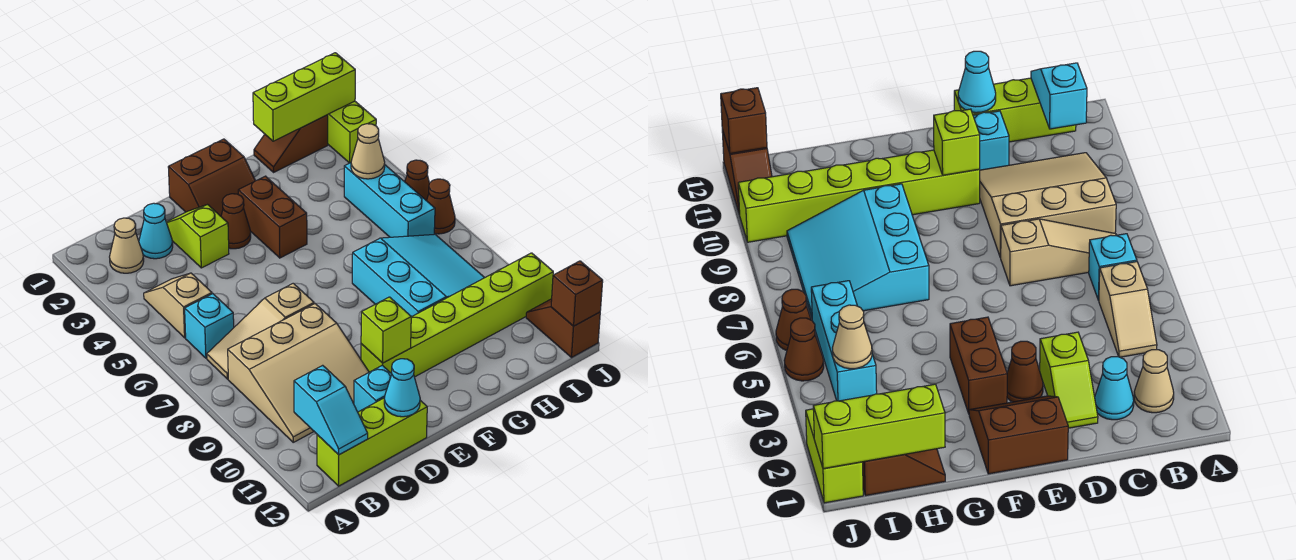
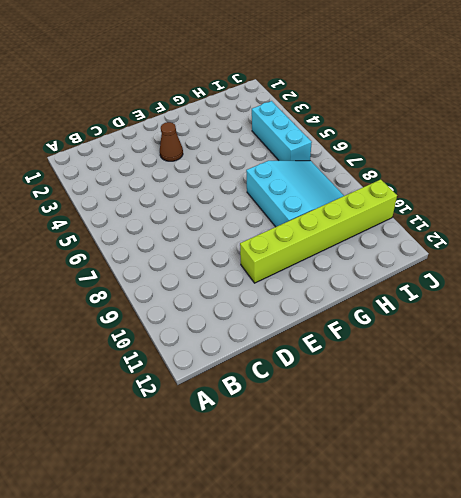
none -> tan cone B2 level 1
none -> tan slope B4:B5 level 1 top 5
none -> cyan brick B6 level 1

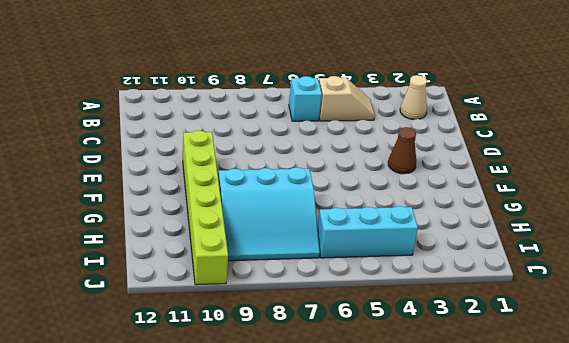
none -> tan slope B7:D7 level 1 top D
none -> tan slope B8:D10 level 1 top 8
none -> lime brick B12:D12 level 1

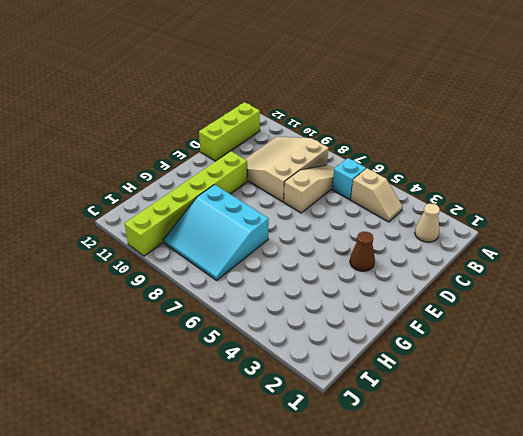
none -> cyan cone C2 level 1
none -> lime slope D2:D3 level 1 top 3
none -> cyan brick D11 level 1

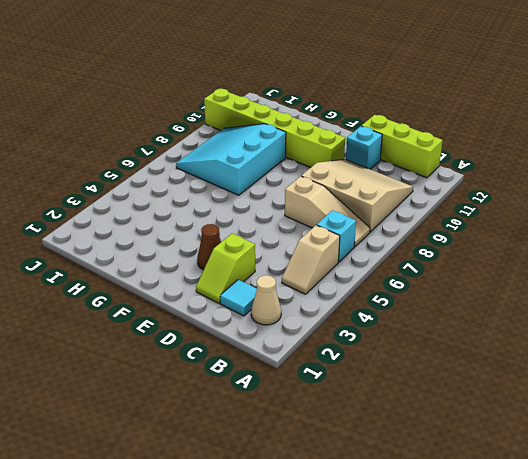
cyan tile C2 level 1 -> cyan cone C2 level 1
none -> brown slope E1:F2 level 1 top 1
none -> brown brick F3:F4 level 1
none -> brown slope H1:I1 level 1 top I

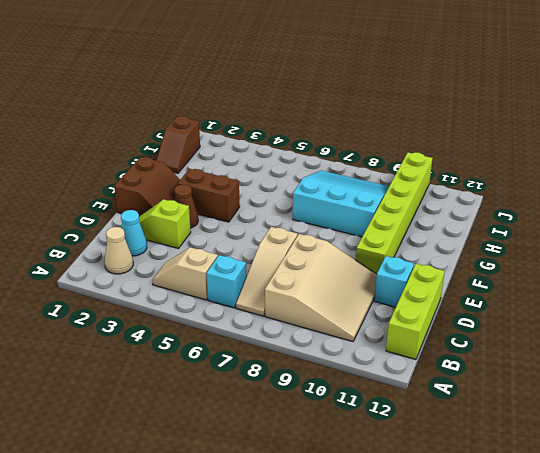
none -> cyan brick I4:I6 level 1
none -> lime brick J1:J2 level 1
none -> brown cone J5 level 1

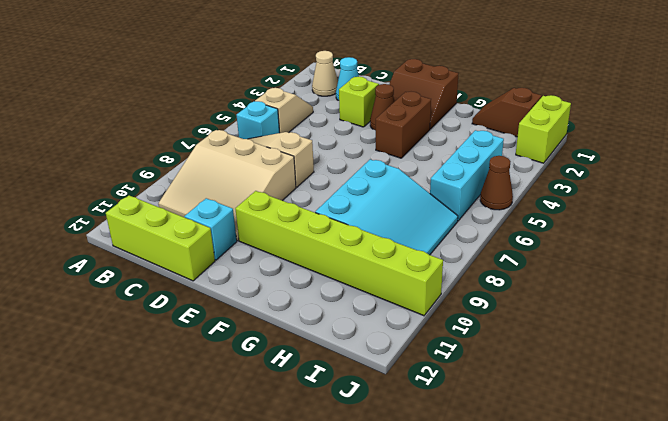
none -> brown cone J6 level 1
none -> brown slope J11:J12 level 1 top 12
none -> cyan slope B11:B12 level 2 top 11

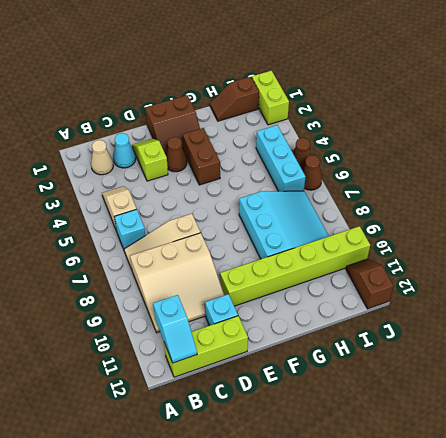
none -> cyan cone D12 level 2
none -> lime brick E10 level 2
none -> lime brick H1:J1 level 2

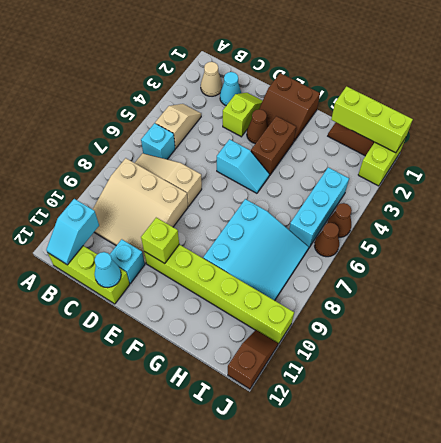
cyan slope E5:F5 level 1 top E -> none
none -> tan cone I4 level 2
none -> brown brick J12 level 2

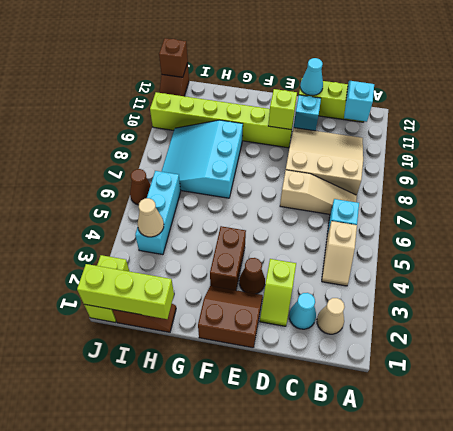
none -> brown cone J5 level 1

